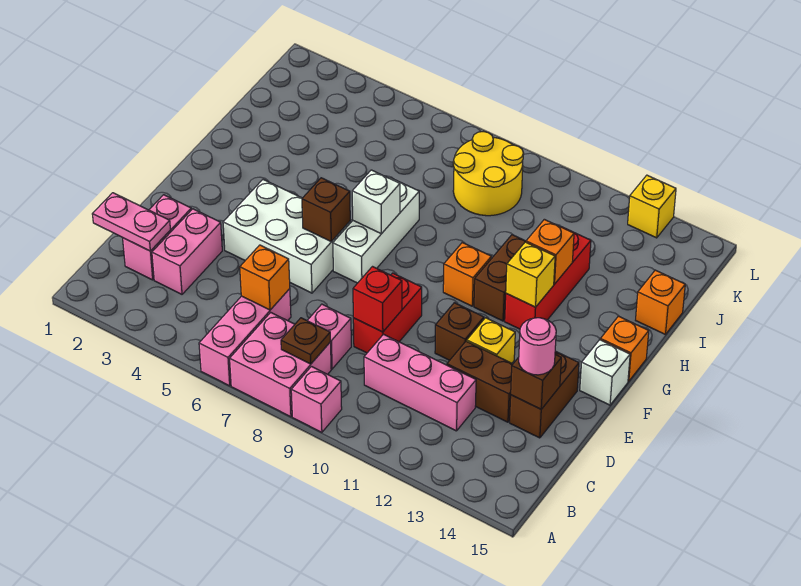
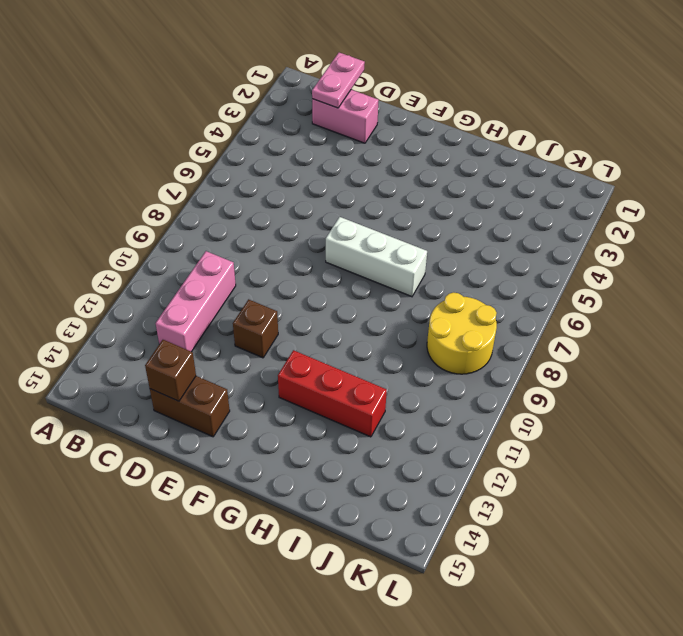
none -> pink brick A6:C6 level 1
none -> pink brick A7:B8 level 1
none -> pink brick A9 level 1
none -> pink brick C3:D3 level 1

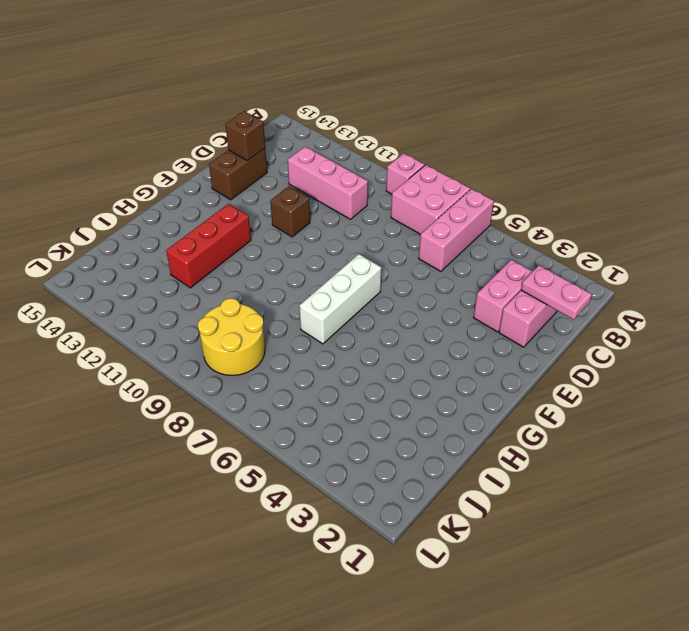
none -> pink brick C8 level 1
none -> red brick D9:E9 level 1
none -> brown brick D12:D13 level 1
none -> white brick E4:F6 level 1

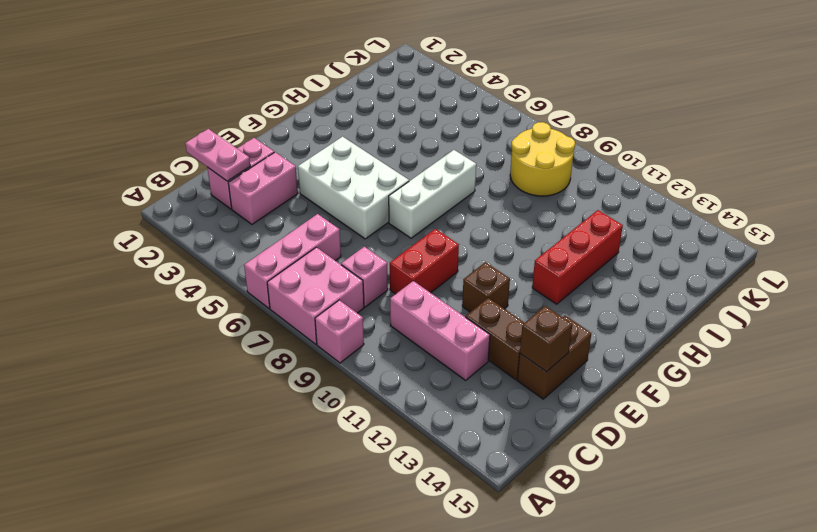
none -> yellow brick E12 level 1
none -> white brick F15 level 1
none -> orange brick G10 level 1
none -> brown brick G11:H11 level 1

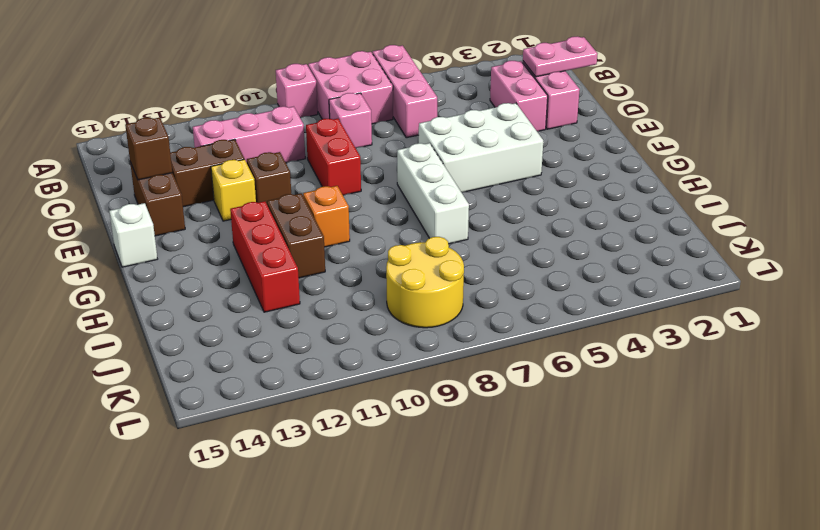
none -> orange brick G15 level 1
none -> orange brick I15 level 1
none -> yellow brick L13 level 1
none -> brown plate B8 level 2

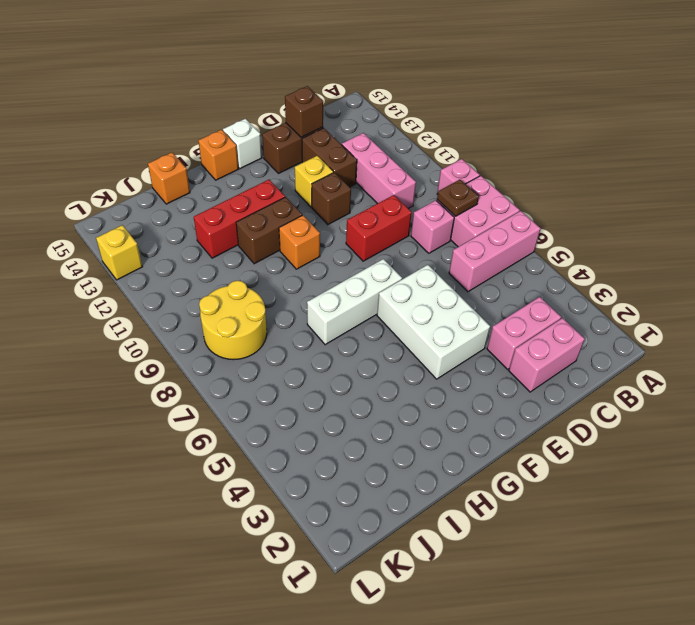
none -> pink plate C1:C2 level 2
none -> orange brick C6 level 2
none -> red brick D9 level 2
none -> brown brick F6 level 2

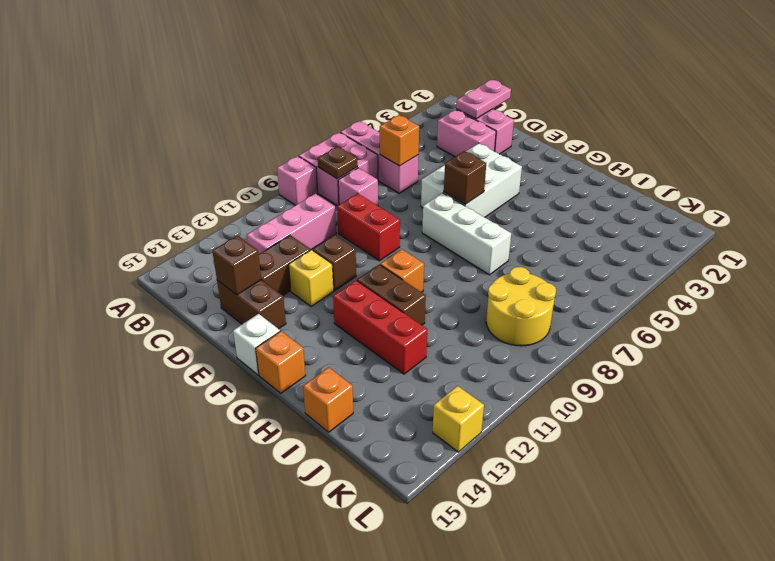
none -> red brick D9 level 2
none -> white brick G7 level 2
none -> yellow brick G12 level 2
none -> orange brick H12 level 2

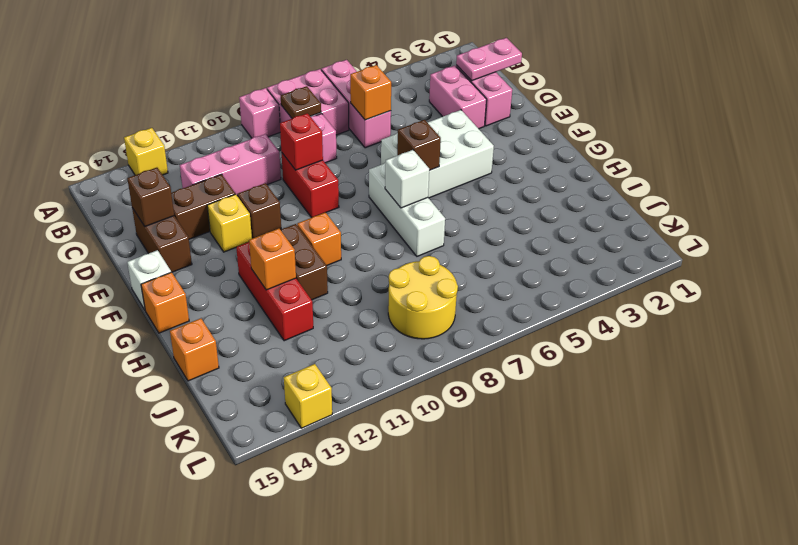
yellow brick A13 level 1 -> yellow brick G12 level 2
none -> pink round brick D14 level 3

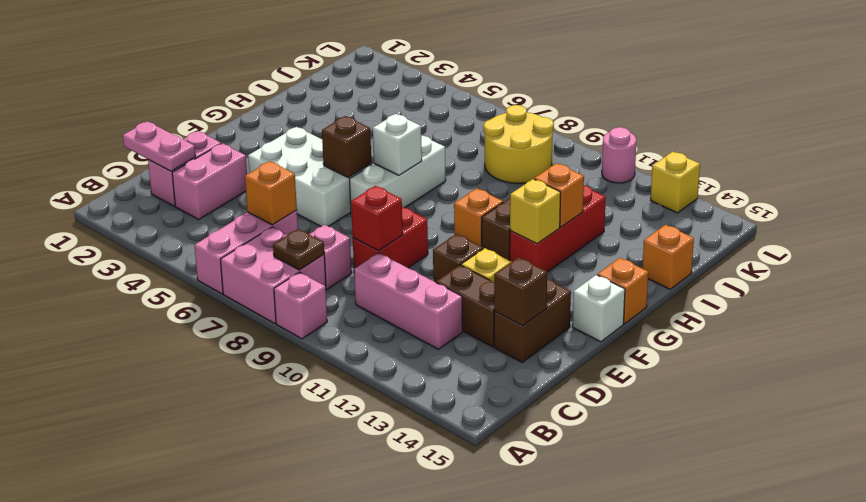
pink round brick L11 level 1 -> pink round brick D14 level 3

